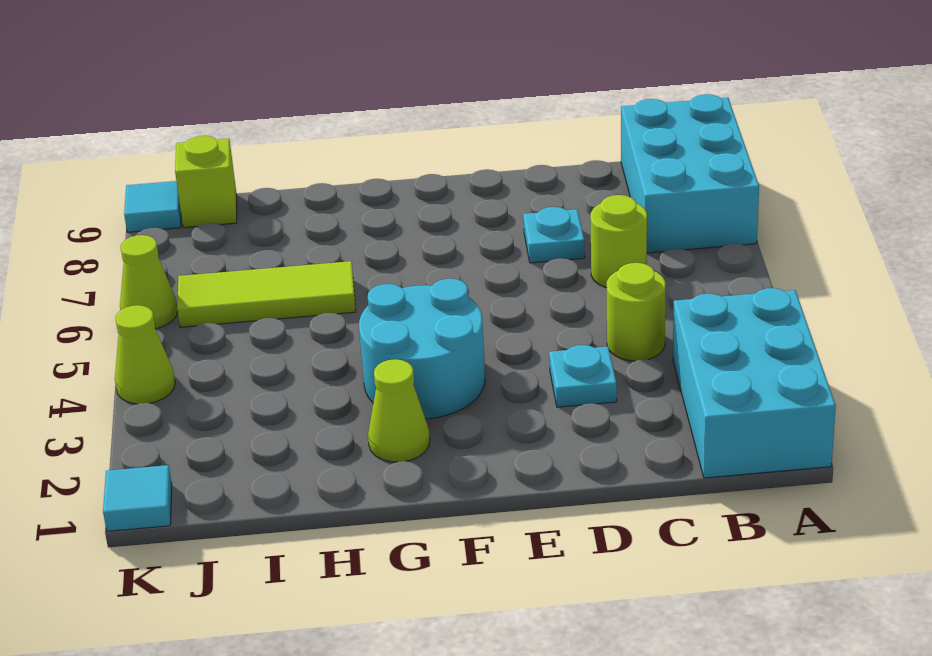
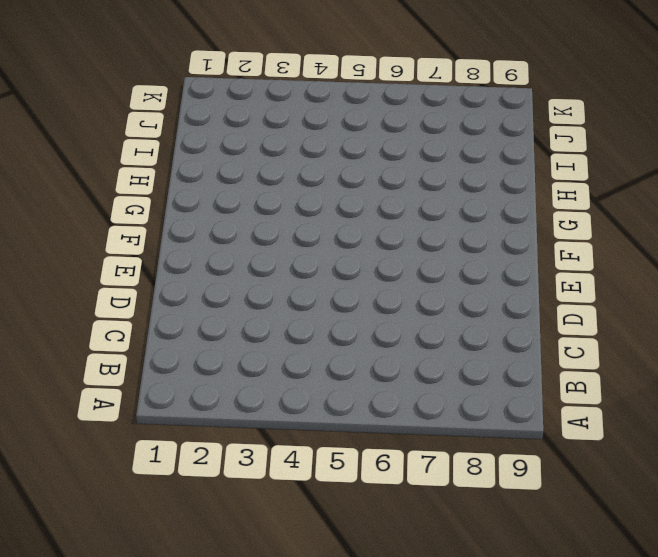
none -> cyan brick A1:B3 level 1
none -> cyan brick A7:B9 level 1
none -> lime round brick C4 level 1

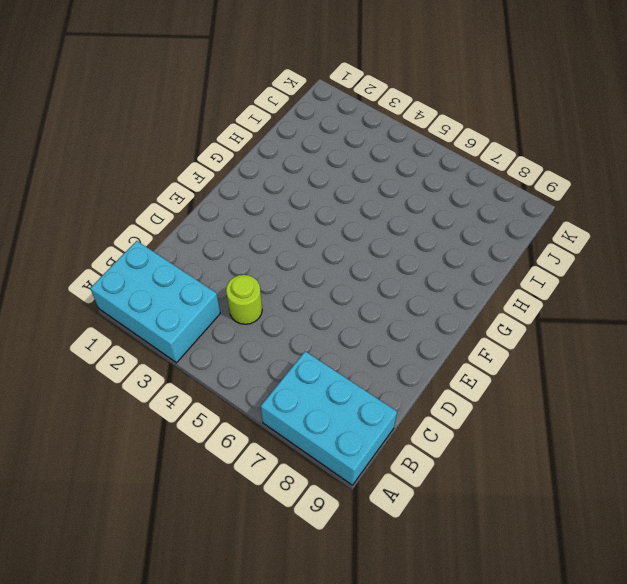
none -> lime round brick C6 level 1
none -> cyan plate D3 level 1
none -> cyan plate D7 level 1

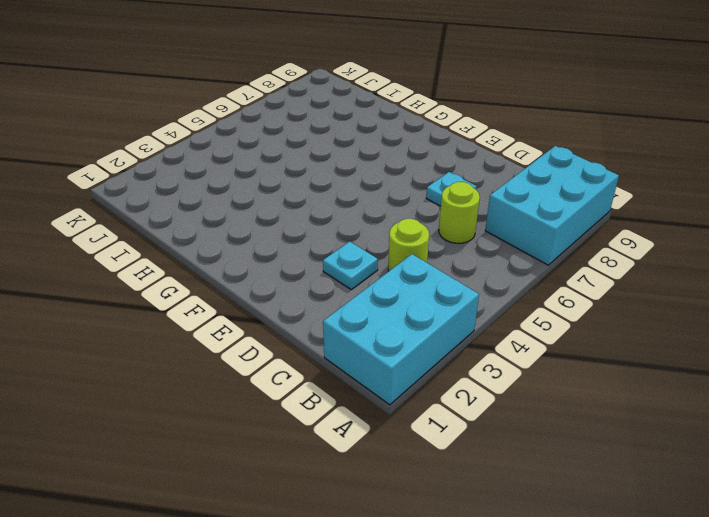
none -> cyan round brick F3:G4 level 1
none -> lime cone G2 level 1
none -> lime tile H6:J6 level 1

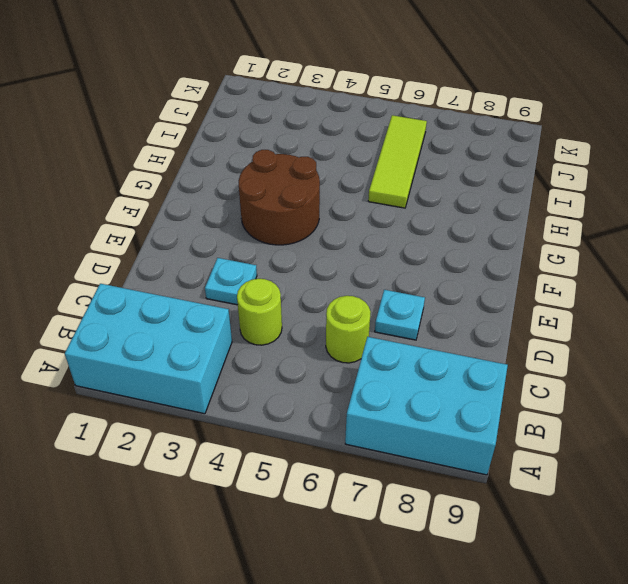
brown round brick F3:G4 level 1 -> cyan round brick F3:G4 level 1
none -> lime cone G2 level 1
none -> lime brick J9 level 1
none -> cyan tile K1 level 1

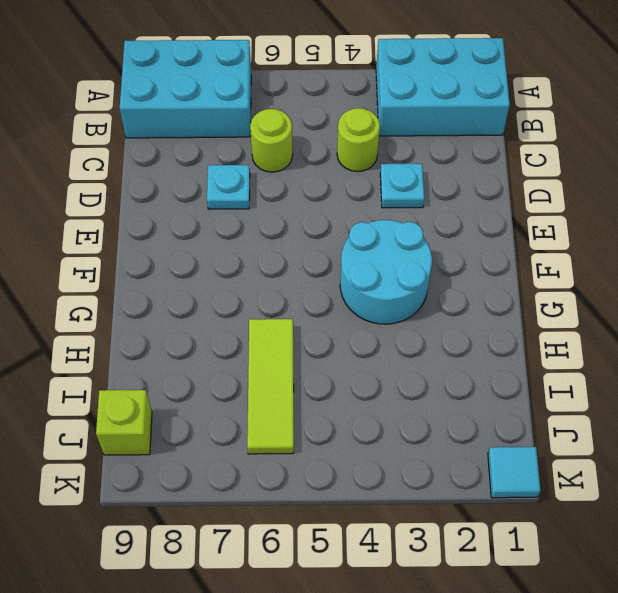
none -> lime cone G2 level 1
none -> lime cone K4 level 1
none -> lime cone K6 level 1

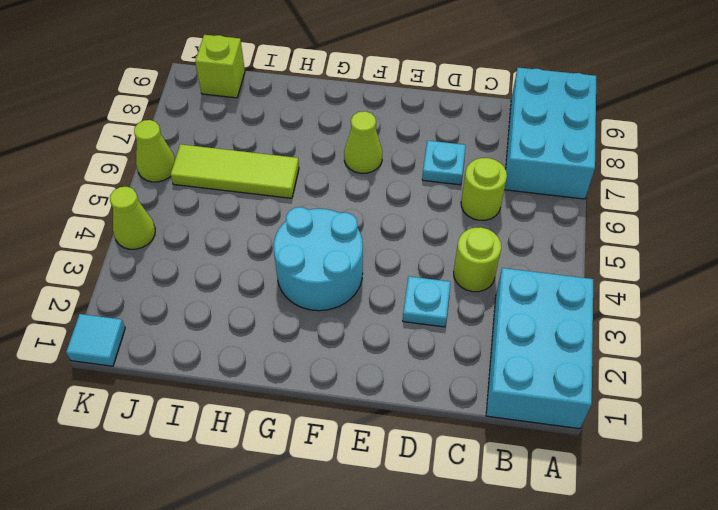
lime cone F7 level 1 -> lime cone G2 level 1
none -> cyan tile K9 level 1

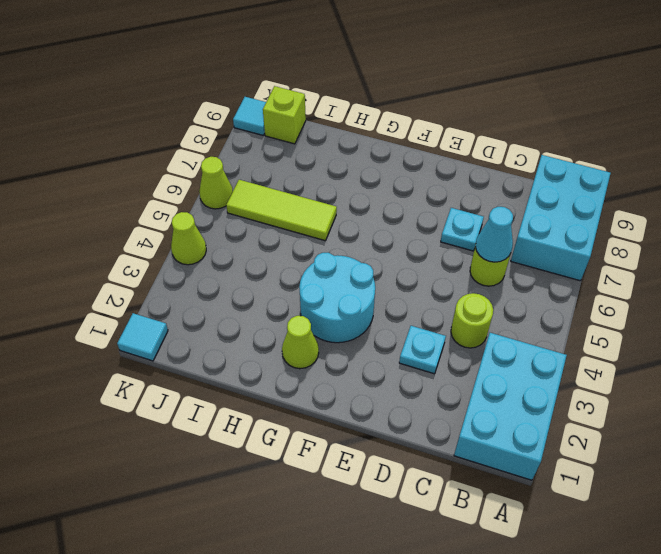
cyan cone C6 level 2 -> none

